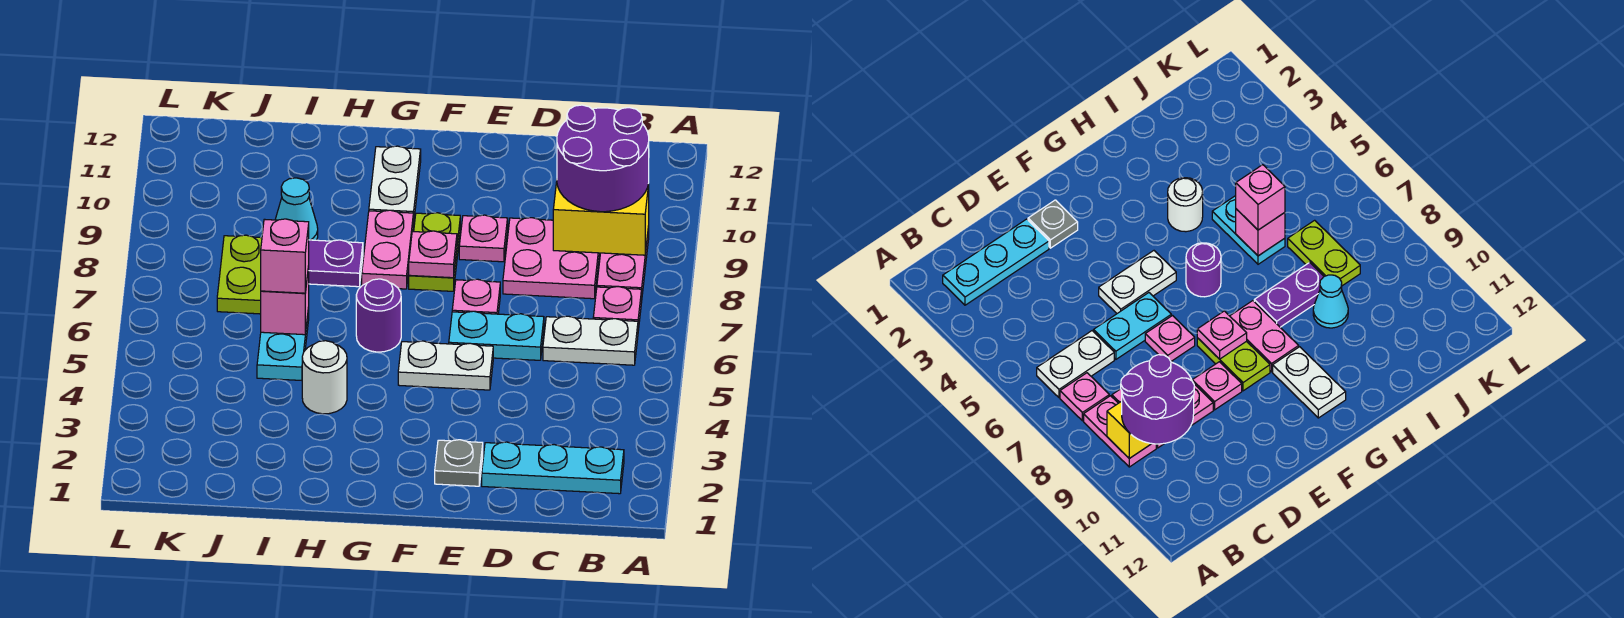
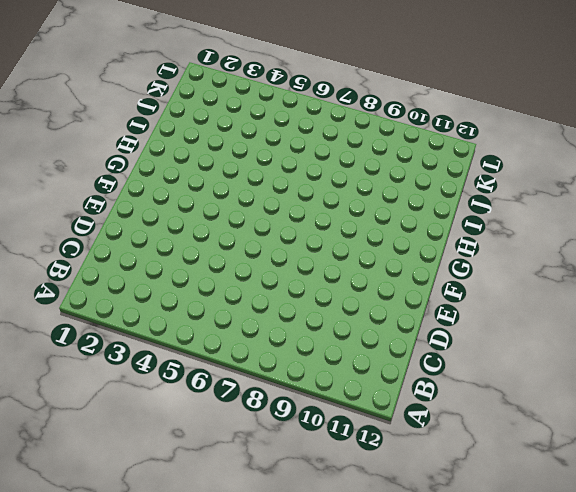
none -> cyan plate B2:D2 level 1
none -> white plate B6:C6 level 1
none -> pink plate B7 level 1

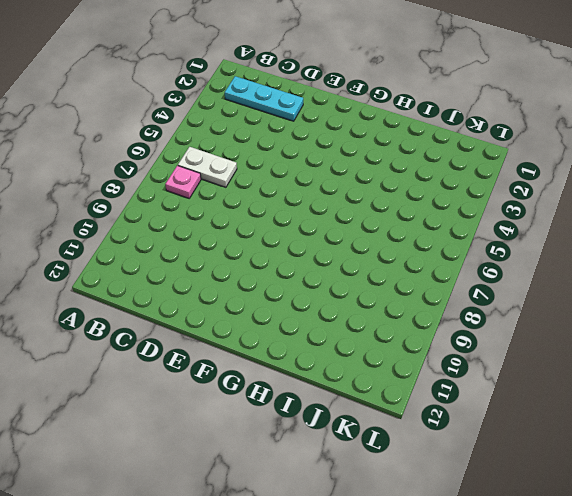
none -> pink plate B8:B9 level 1
none -> pink plate C8:D9 level 1
none -> cyan plate D6:E6 level 1

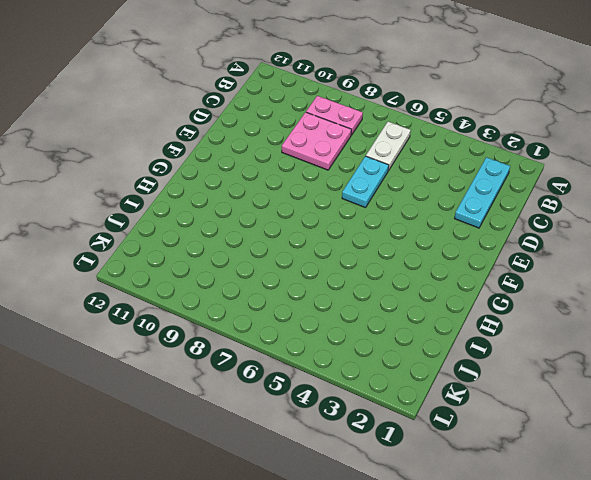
none -> pink plate B7 level 1
none -> grey plate E2 level 1
none -> white plate E5:F5 level 1

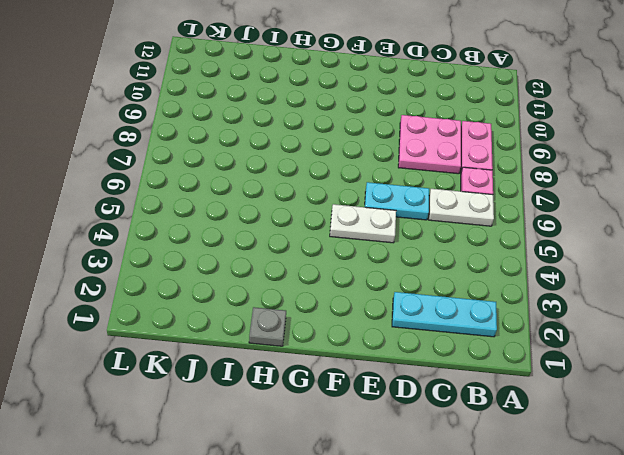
grey plate H1 level 1 -> grey plate E2 level 1
none -> pink plate E7 level 1
none -> pink plate E9 level 1
none -> lime plate F8:F9 level 1

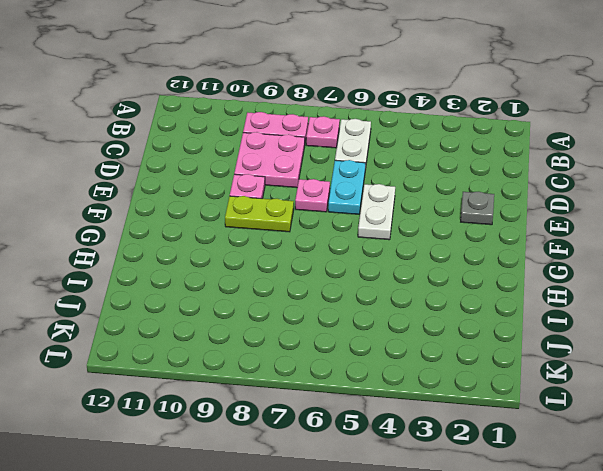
none -> cyan plate B2:D2 level 1
none -> purple round brick G6 level 1
none -> pink plate G8:G9 level 1

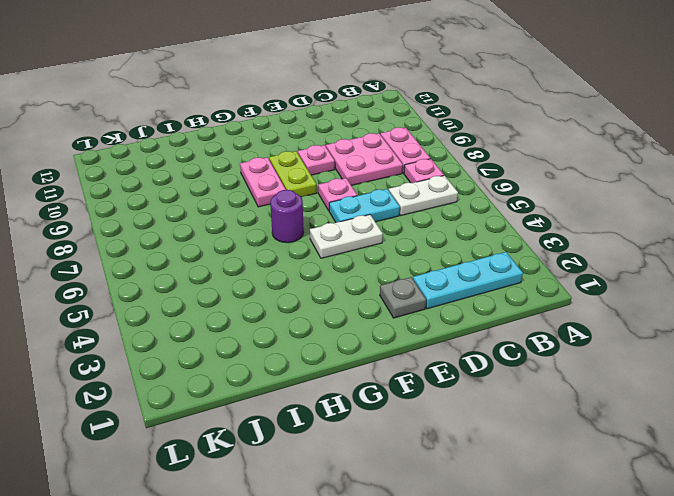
none -> white plate G10:G11 level 1
none -> white round brick H4 level 1
none -> purple plate H8:I8 level 1

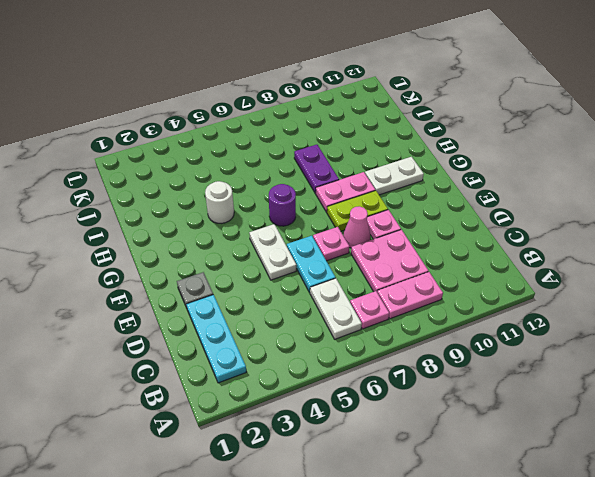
pink cone E8 level 1 -> none
none -> cyan plate I5:I6 level 1
none -> cyan cone I9 level 1
none -> lime plate J7:J8 level 1

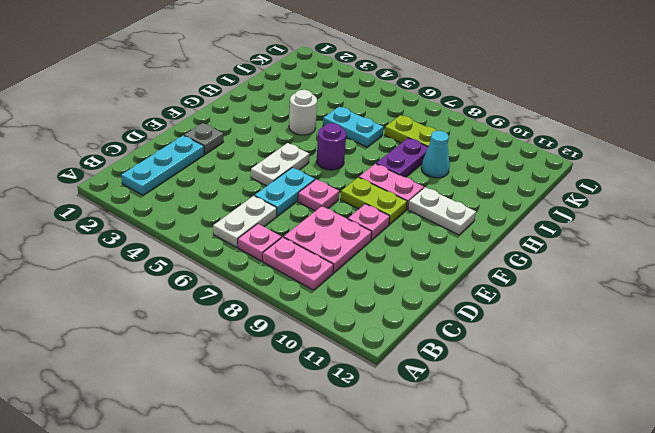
none -> yellow brick B9:C9 level 2
none -> pink plate F8 level 2
none -> pink brick I6 level 2

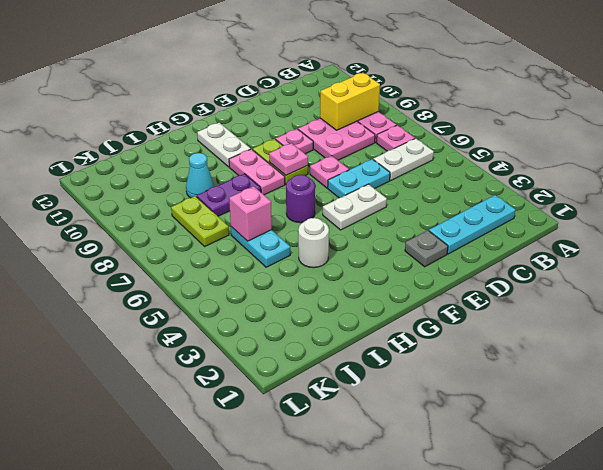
none -> purple round brick B9:C10 level 3
none -> pink brick I6 level 3

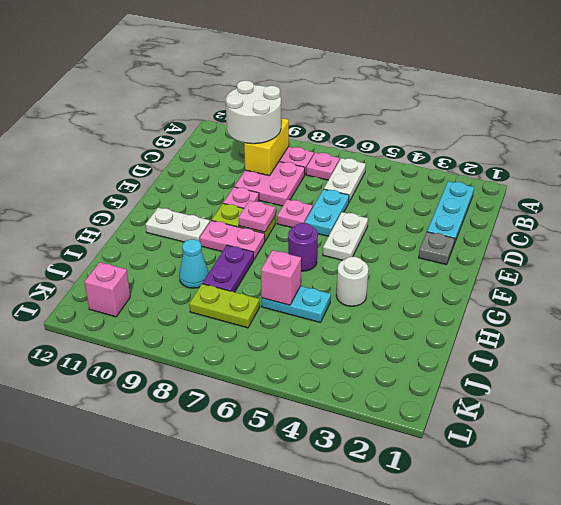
white round brick B9:C10 level 3 -> purple round brick B9:C10 level 3
pink brick K11 level 1 -> pink brick I6 level 3

